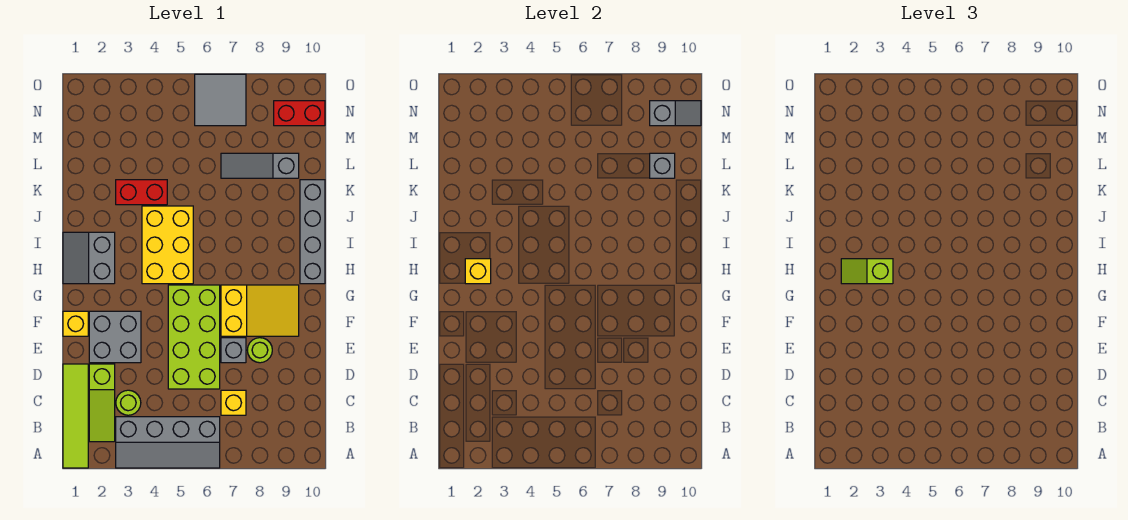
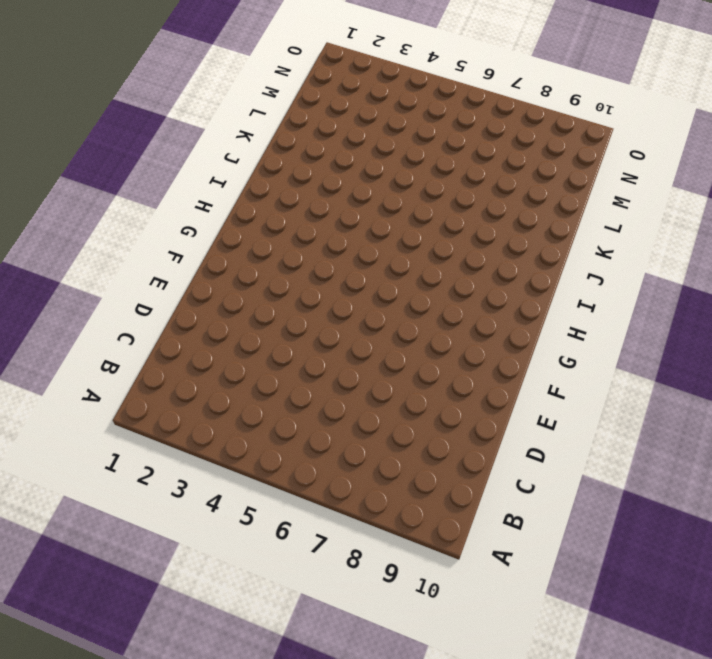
none -> lime tile A1:D1 level 1
none -> grey slope A3:B6 level 1 top B
none -> lime slope B2:D2 level 1 top D

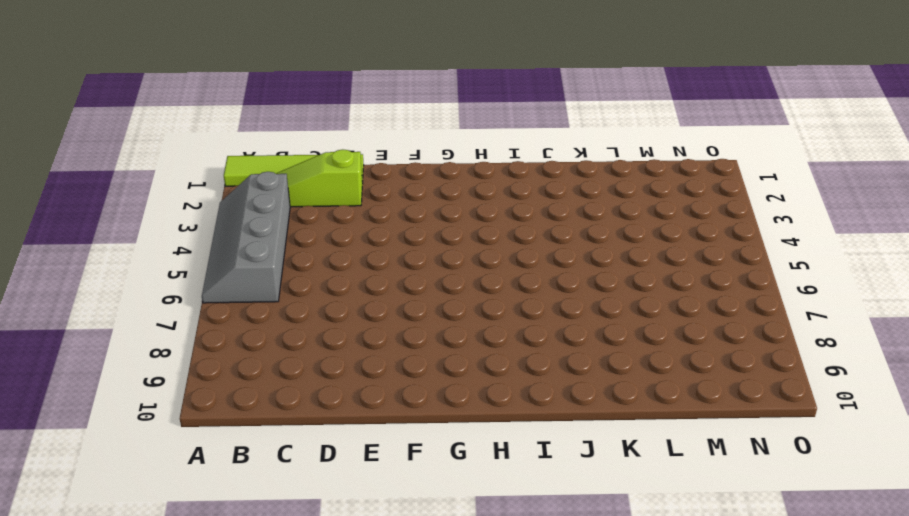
none -> lime round brick C3 level 1
none -> yellow brick C7 level 1
none -> lime brick D5:G6 level 1

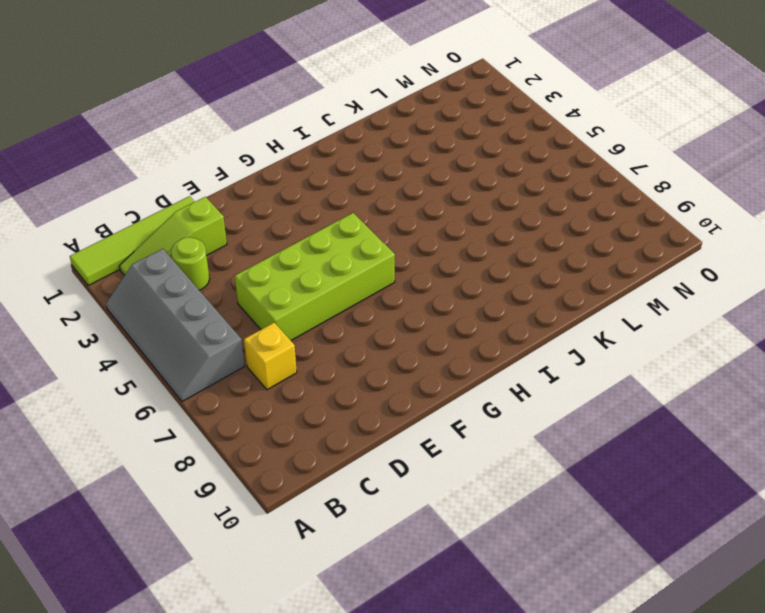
none -> grey brick E2:F3 level 1
none -> grey brick E7 level 1
none -> lime round brick E8 level 1

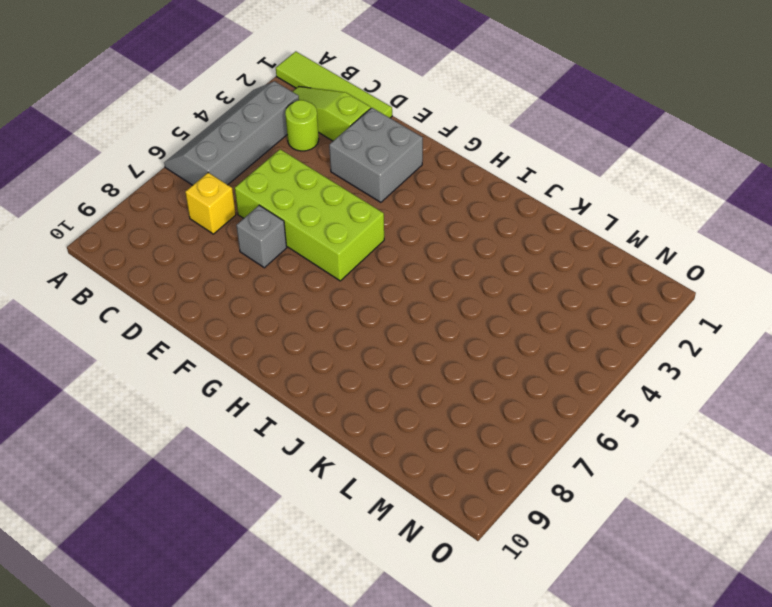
none -> lime round brick E8 level 1
none -> yellow brick F1 level 1
none -> yellow slope F7:G9 level 1 top 7

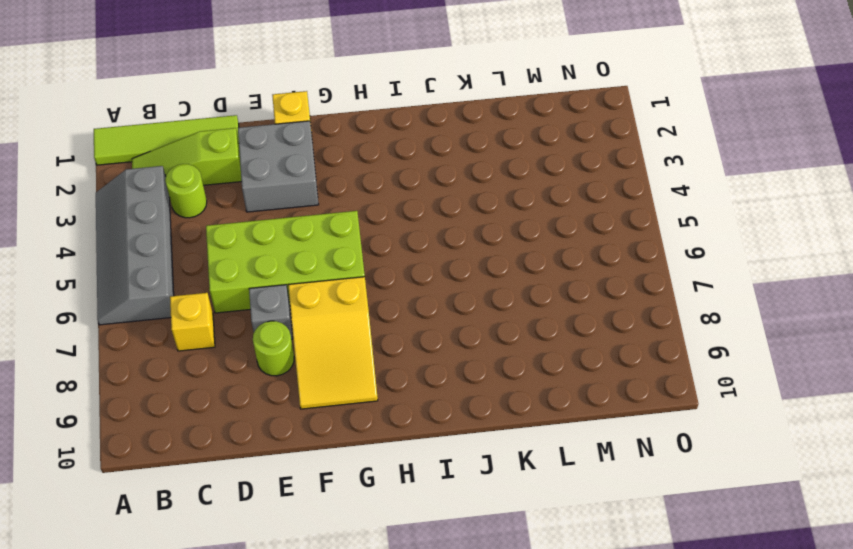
none -> grey slope H1:I2 level 1 top 2
none -> yellow brick H4:J5 level 1
none -> grey brick H10:K10 level 1

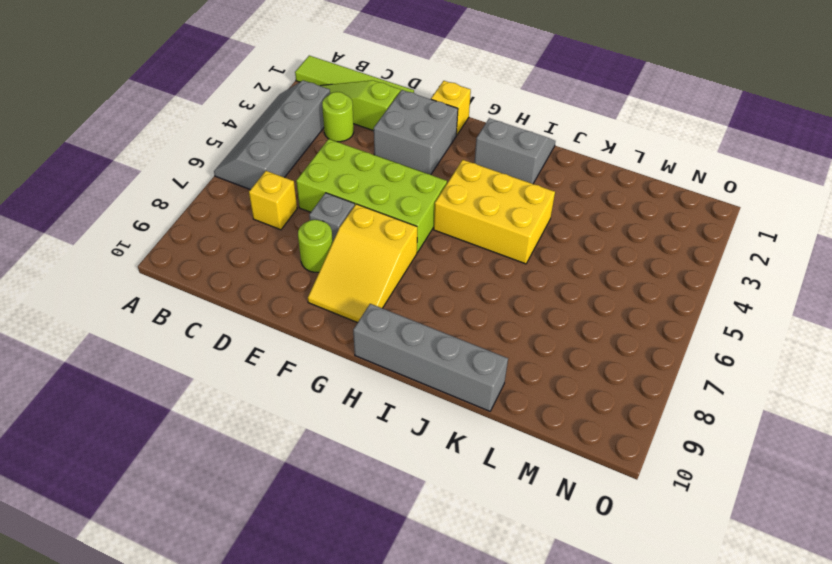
none -> red brick K3:K4 level 1
none -> grey slope L7:L9 level 1 top 9
none -> grey tile N6:O7 level 1

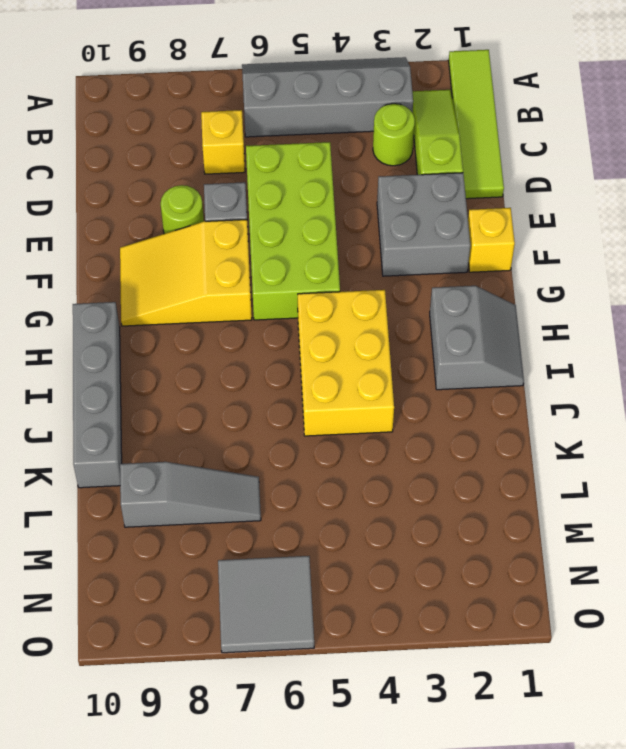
none -> red brick K3:K4 level 1
none -> red brick N9:N10 level 1
none -> yellow brick H2 level 2

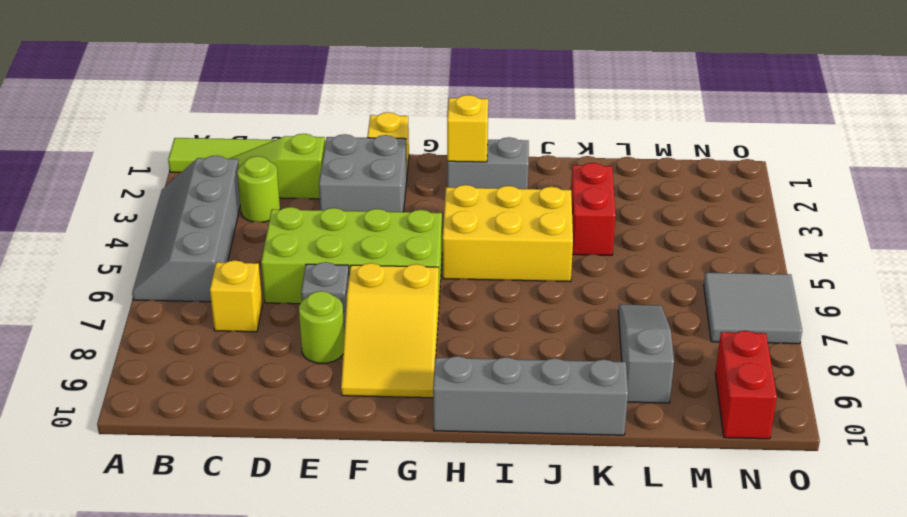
none -> grey brick L9 level 2
none -> grey slope N9:N10 level 2 top 9
none -> lime slope H2:H3 level 3 top 3

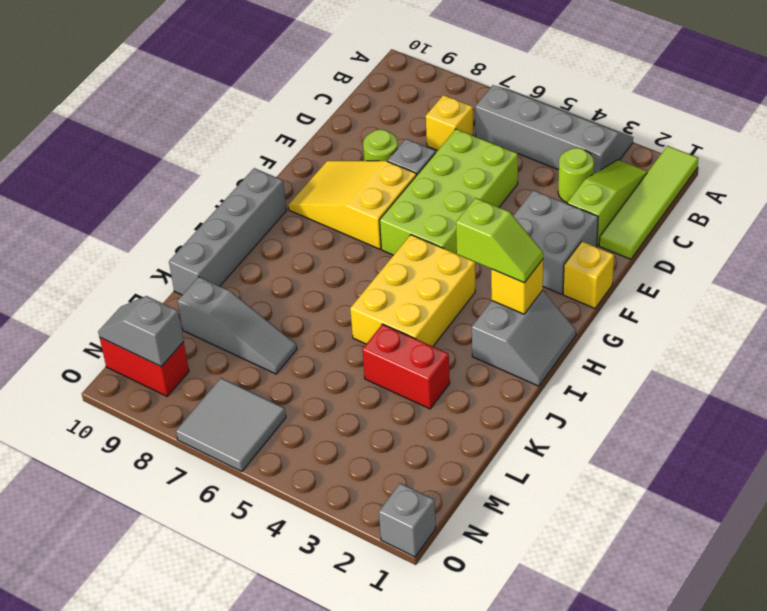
grey brick O1 level 1 -> grey brick L9 level 2

